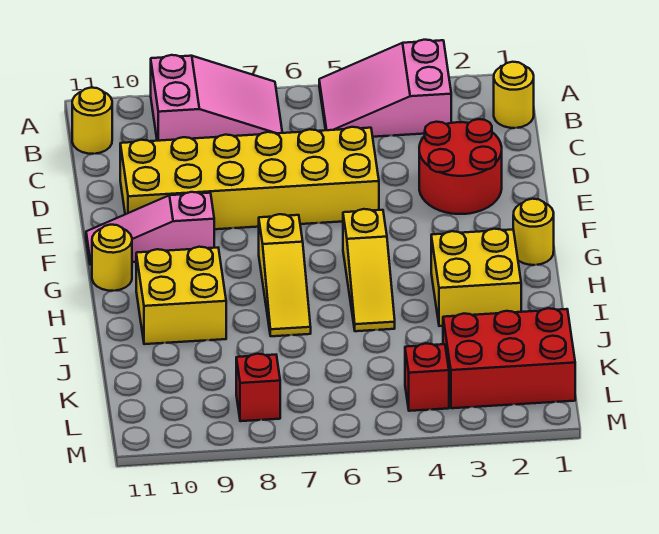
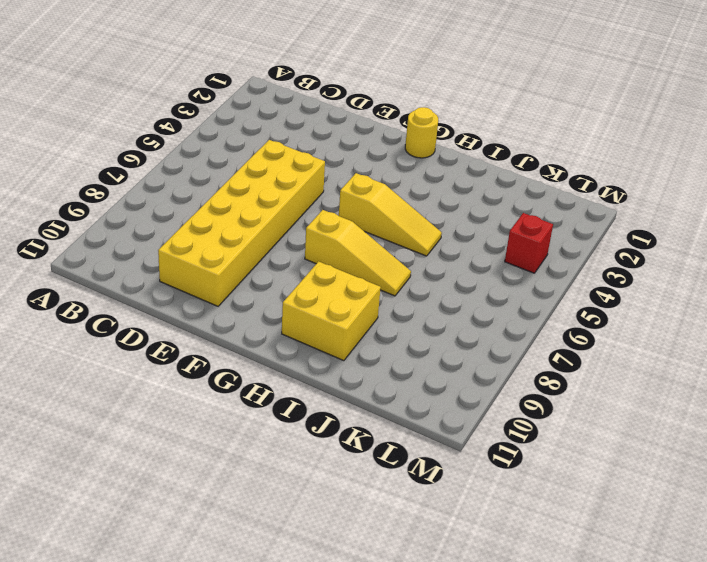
none -> pink slope A3:B5 level 1 top 3
none -> pink slope A7:B9 level 1 top 9
none -> yellow round brick B1 level 1

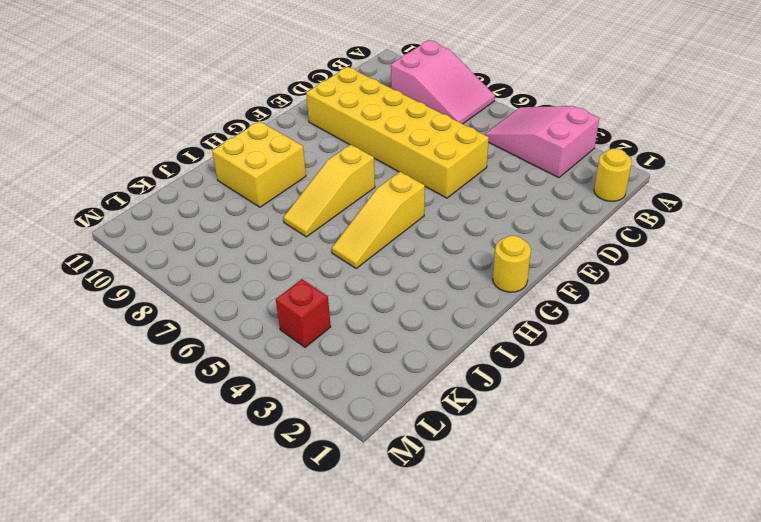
none -> yellow round brick B11 level 1
none -> red round brick D2:E3 level 1
none -> pink slope F9:F11 level 1 top 9

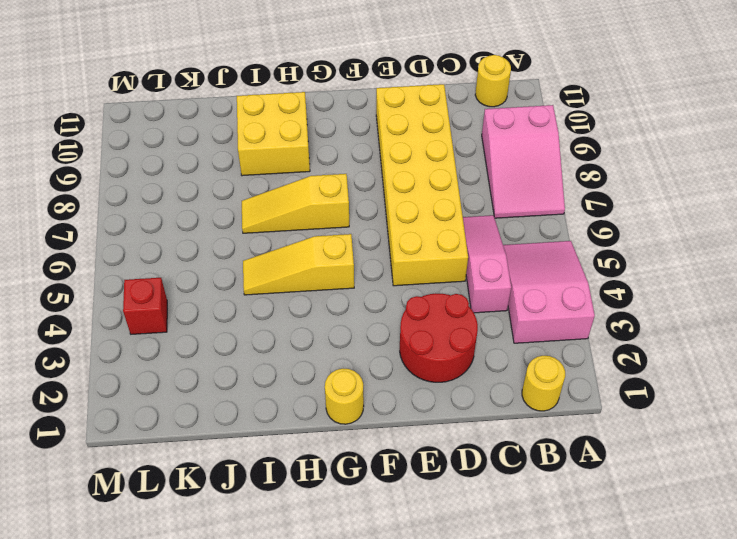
pink slope C4:C6 level 1 top 4 -> pink slope F9:F11 level 1 top 9
none -> yellow round brick G11 level 1
none -> yellow brick H2:I3 level 1
none -> red brick K1:L3 level 1

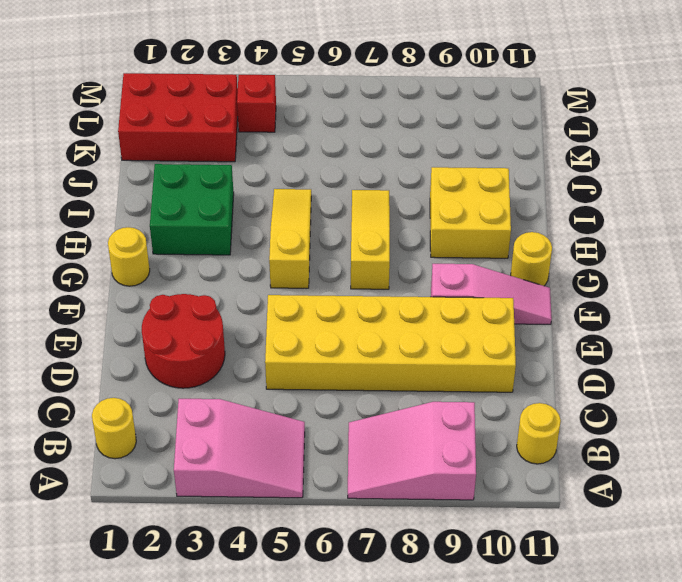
green brick H2:I3 level 1 -> yellow brick H2:I3 level 1
none -> red brick L8 level 1

